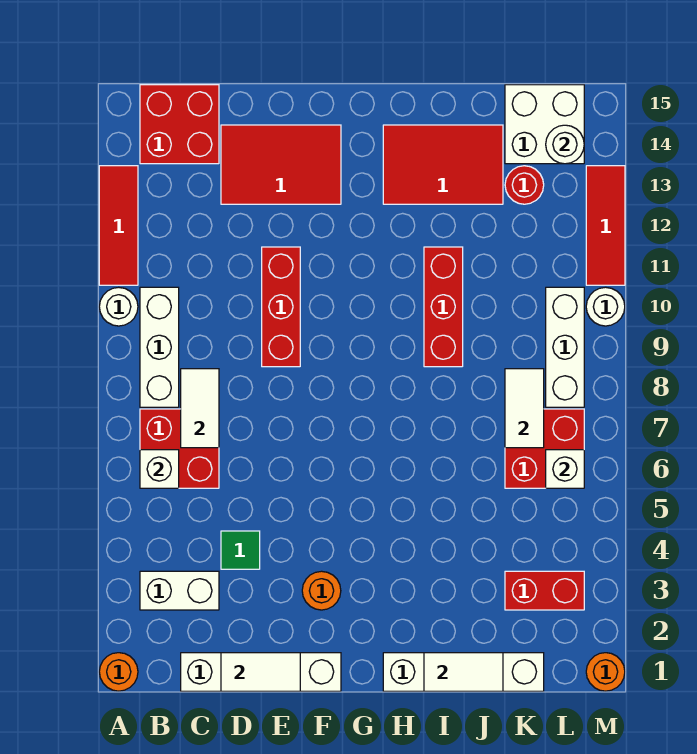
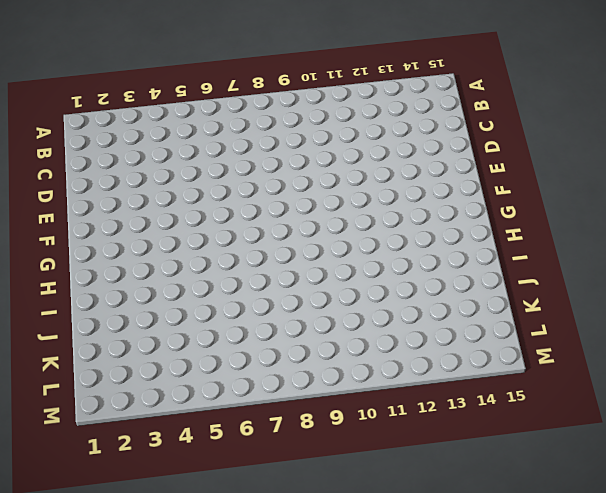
none -> orange round brick A1 level 1
none -> white round brick A10 level 1
none -> red tile A11:A13 level 1
none -> white brick B3:C3 level 1

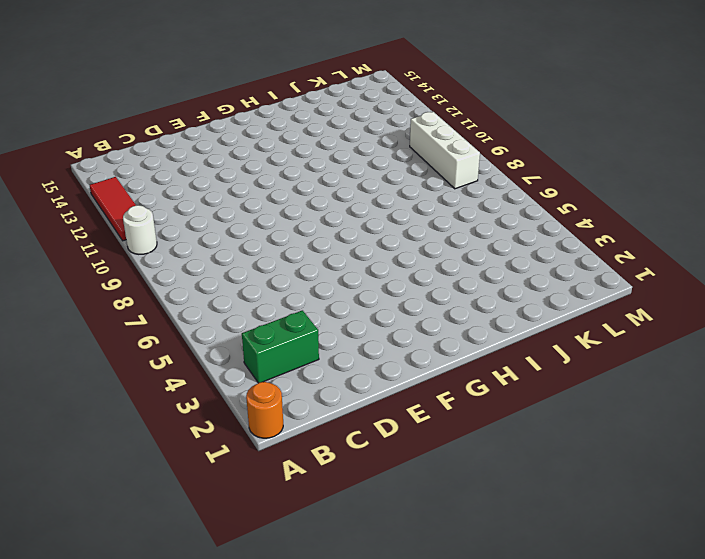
green brick B3:C3 level 1 -> white brick B3:C3 level 1
none -> red brick B6:C7 level 1
none -> white brick B8:B10 level 1
none -> red brick B14:C15 level 1
none -> white brick C1:F1 level 1

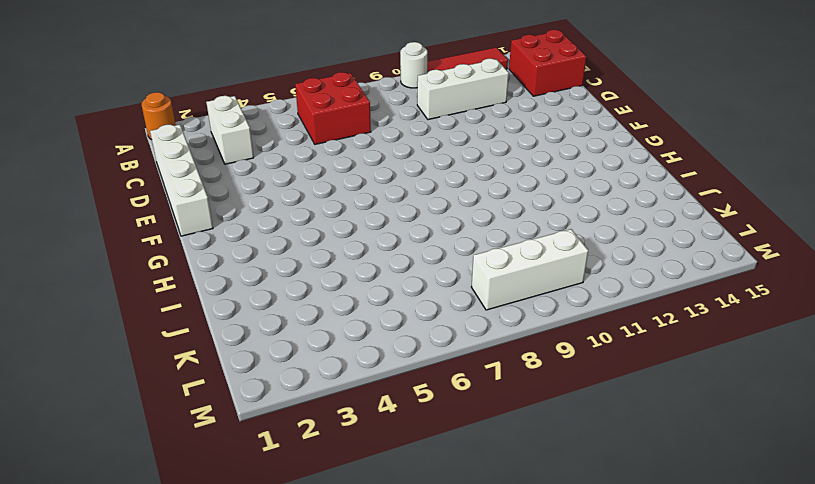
white brick C10:C12 level 1 -> white brick B8:B10 level 1
none -> green tile D4 level 1
none -> red tile D13:F14 level 1
none -> red brick E9:E11 level 1
none -> orange round brick F3 level 1

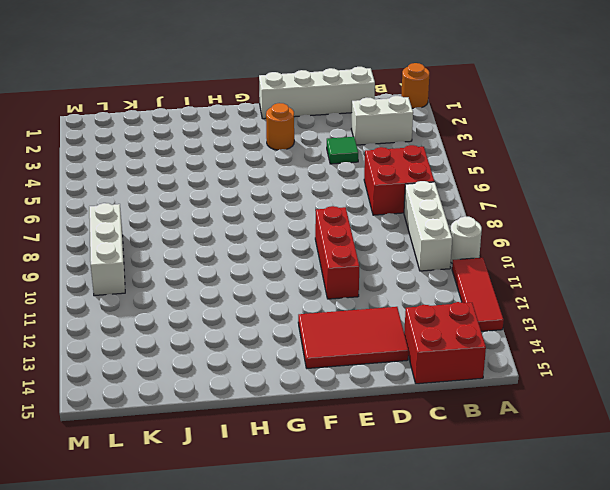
none -> white brick H1:K1 level 1
none -> red tile H13:J14 level 1
none -> red brick I9:I11 level 1
none -> red brick K3:L3 level 1

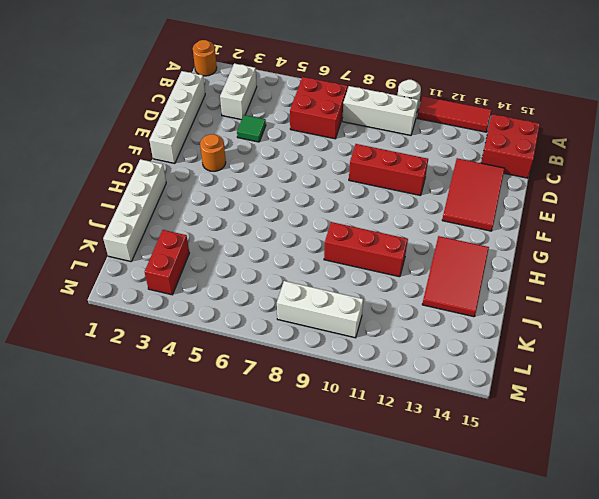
none -> red brick K6:L7 level 1
none -> red round brick K13 level 1
none -> white brick K14:L15 level 1
none -> orange round brick M1 level 1

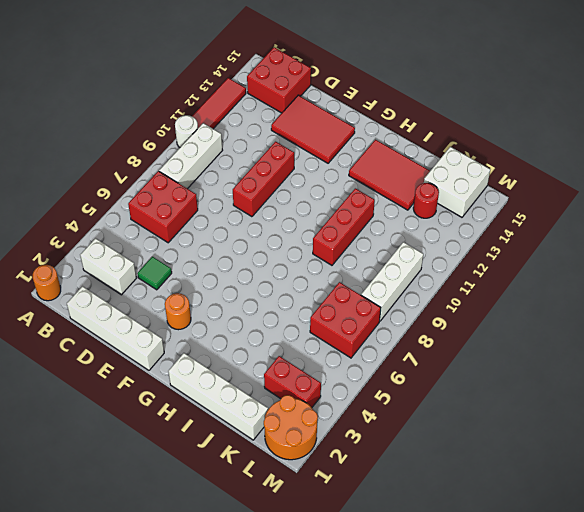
orange round brick L1:M2 level 1 -> orange round brick M1 level 1
none -> white round brick M10 level 1
none -> red tile M11:M13 level 1
none -> white brick B6 level 2
none -> white tile C7:C8 level 2

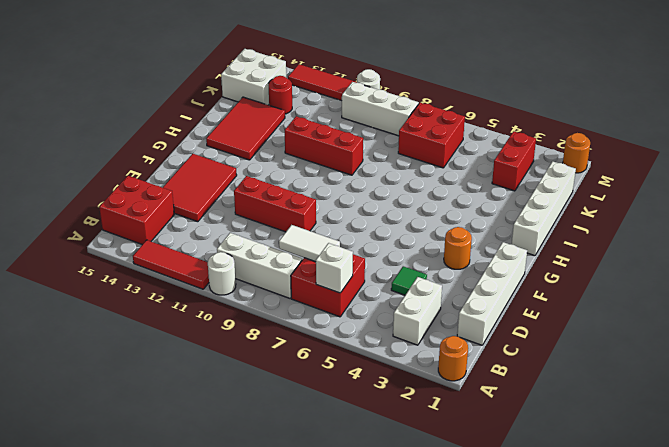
none -> white tile D1:E1 level 2
none -> white tile I1:J1 level 2
none -> white tile K7:K8 level 2
none -> white brick L6 level 2

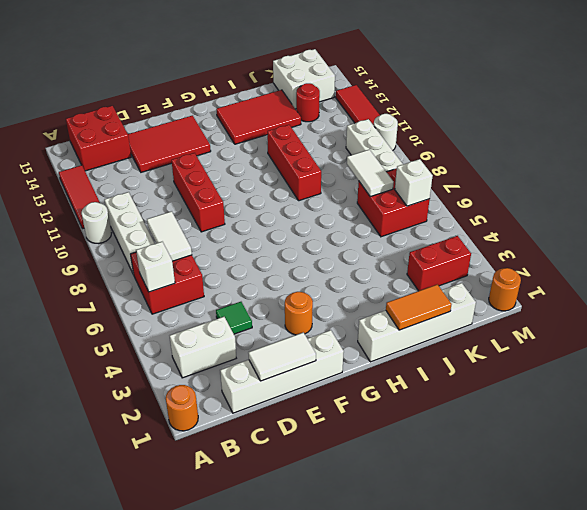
orange tile I1:J1 level 2 -> white tile I1:J1 level 2
none -> white round brick L14 level 2

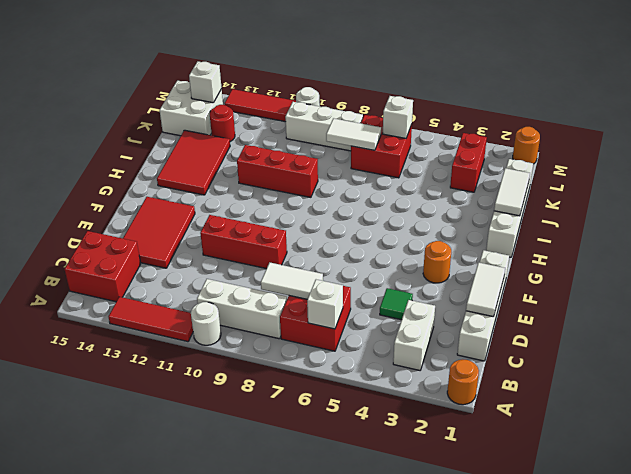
white brick L14 level 2 -> white round brick L14 level 2

